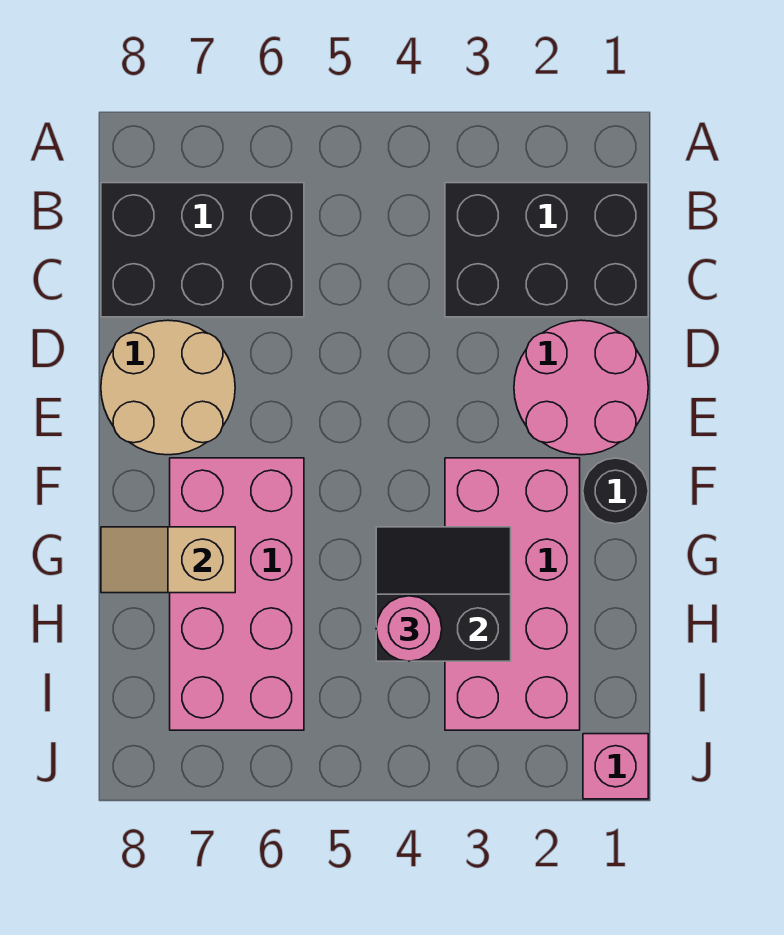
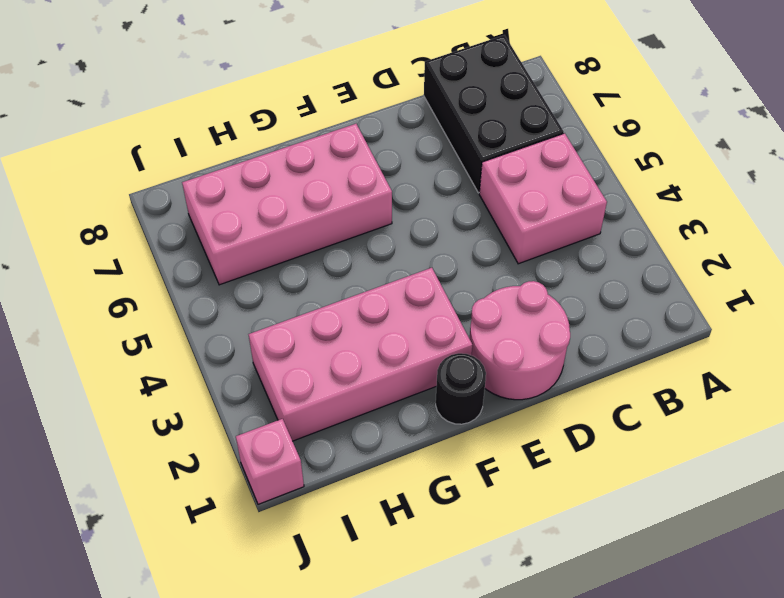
pink brick B4:C5 level 1 -> none
none -> black brick B1:C3 level 1
none -> tan round brick D7:E8 level 1

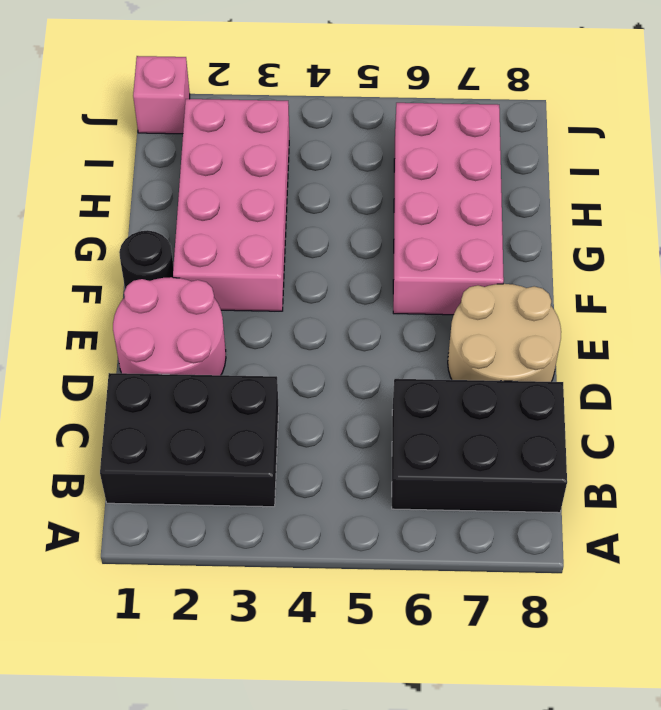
none -> black slope G3:H4 level 2 top H
none -> tan slope G7:G8 level 2 top 7

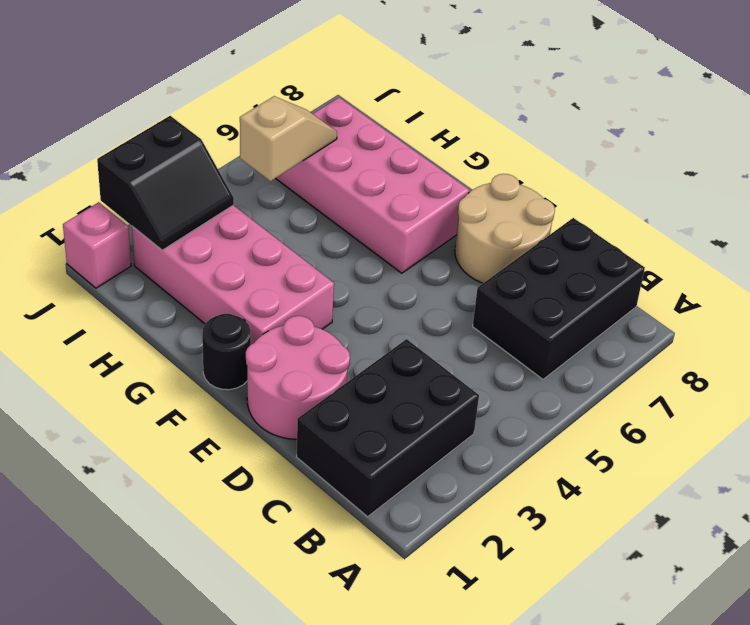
black slope I2:J3 level 2 top J -> black slope G3:H4 level 2 top H
tan slope I5:I6 level 2 top 5 -> tan slope G7:G8 level 2 top 7
none -> pink round brick H4 level 3

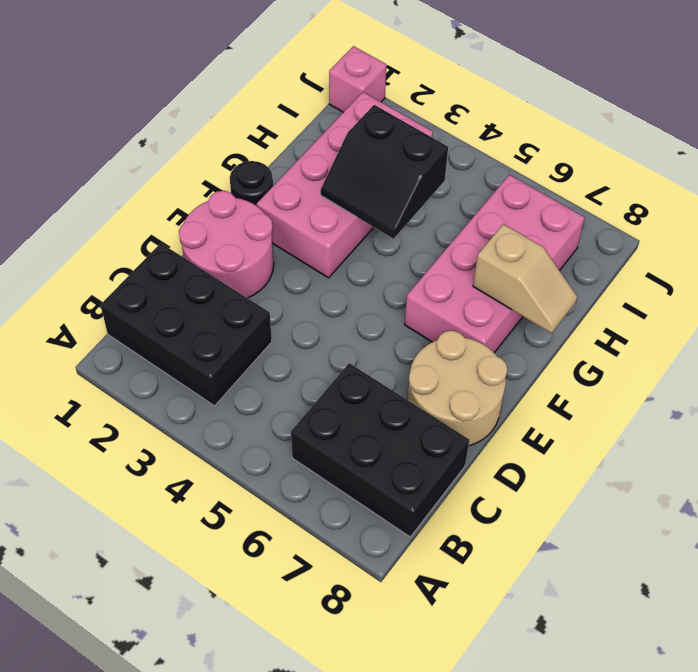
none -> pink round brick H4 level 3

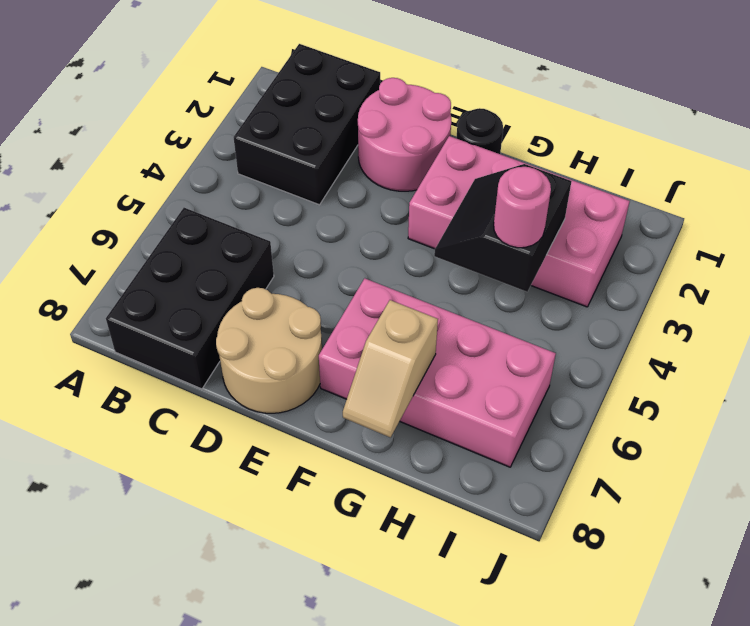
none -> pink brick J1 level 1

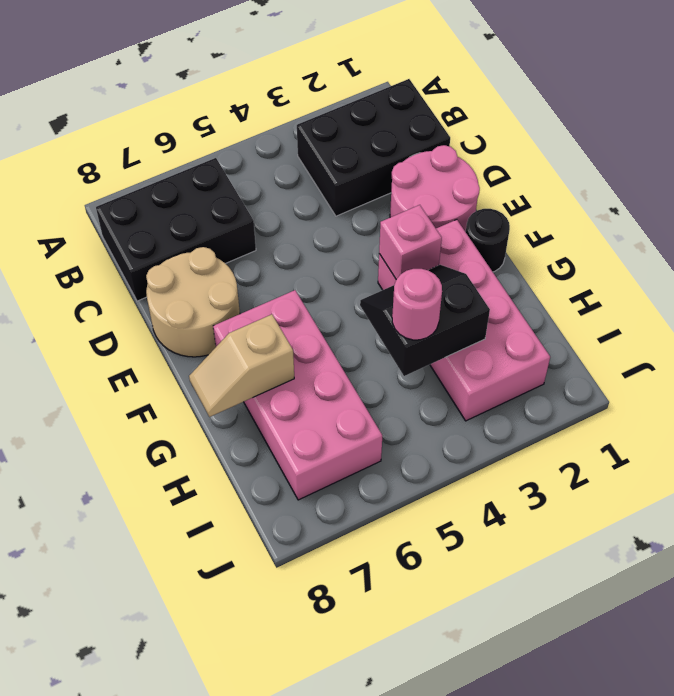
pink brick F3 level 2 -> pink brick J1 level 1

